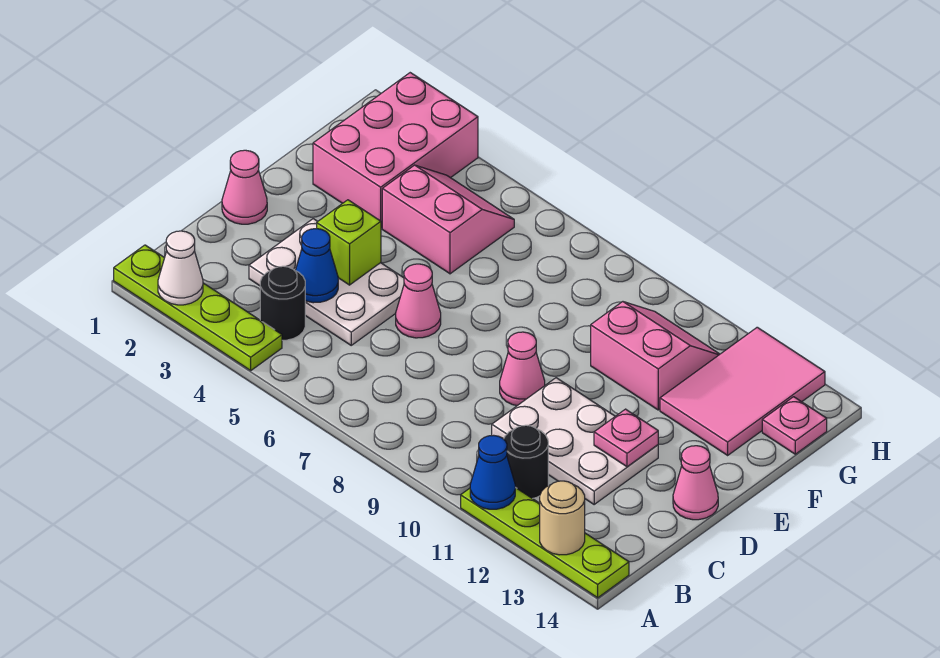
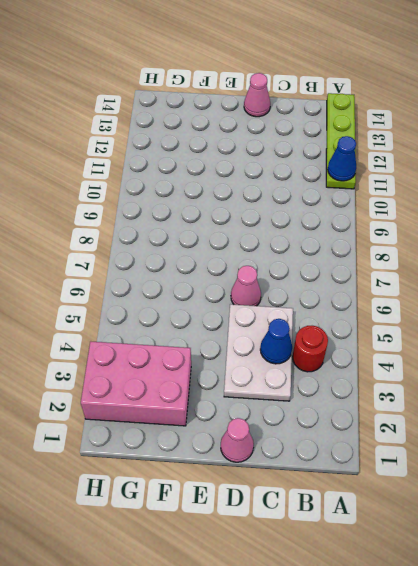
red round brick B4 level 1 -> black round brick B4 level 1
none -> lime plate A1:A4 level 1
none -> black round brick B11 level 1
none -> white plate C10:D12 level 1

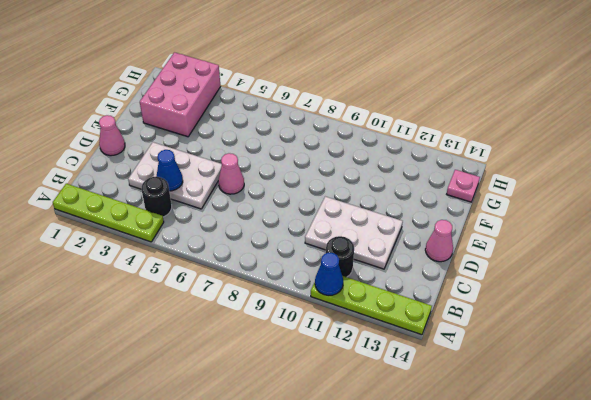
none -> pink cone D9 level 1
none -> pink slope F4:G5 level 1 top F
none -> pink slope F10:G11 level 1 top F

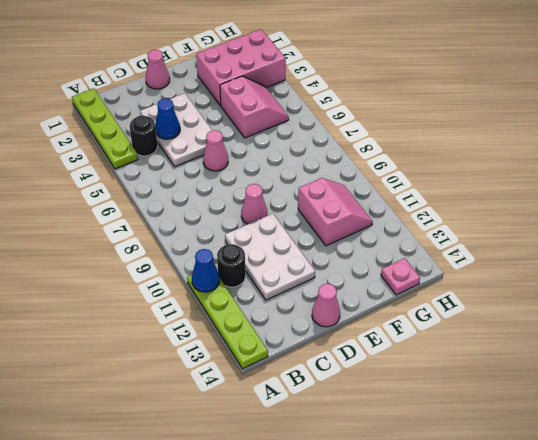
none -> pink tile F12:H13 level 1
none -> white cone A2 level 2
none -> tan round brick A13 level 2

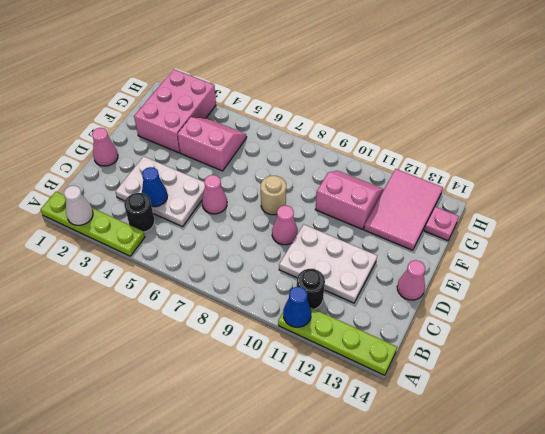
tan round brick E8 level 1 -> tan round brick A13 level 2
none -> lime brick D4 level 2
none -> pink plate D12 level 2

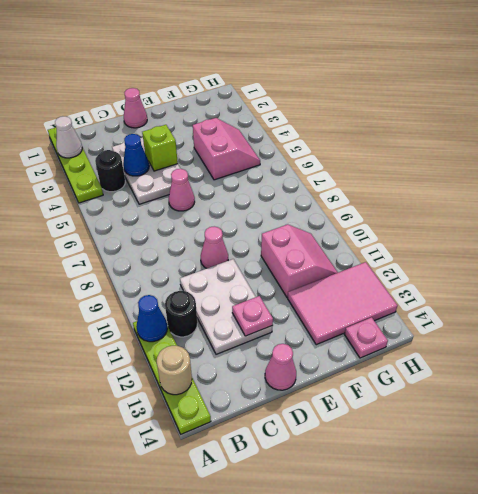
none -> pink brick F2:H3 level 1

